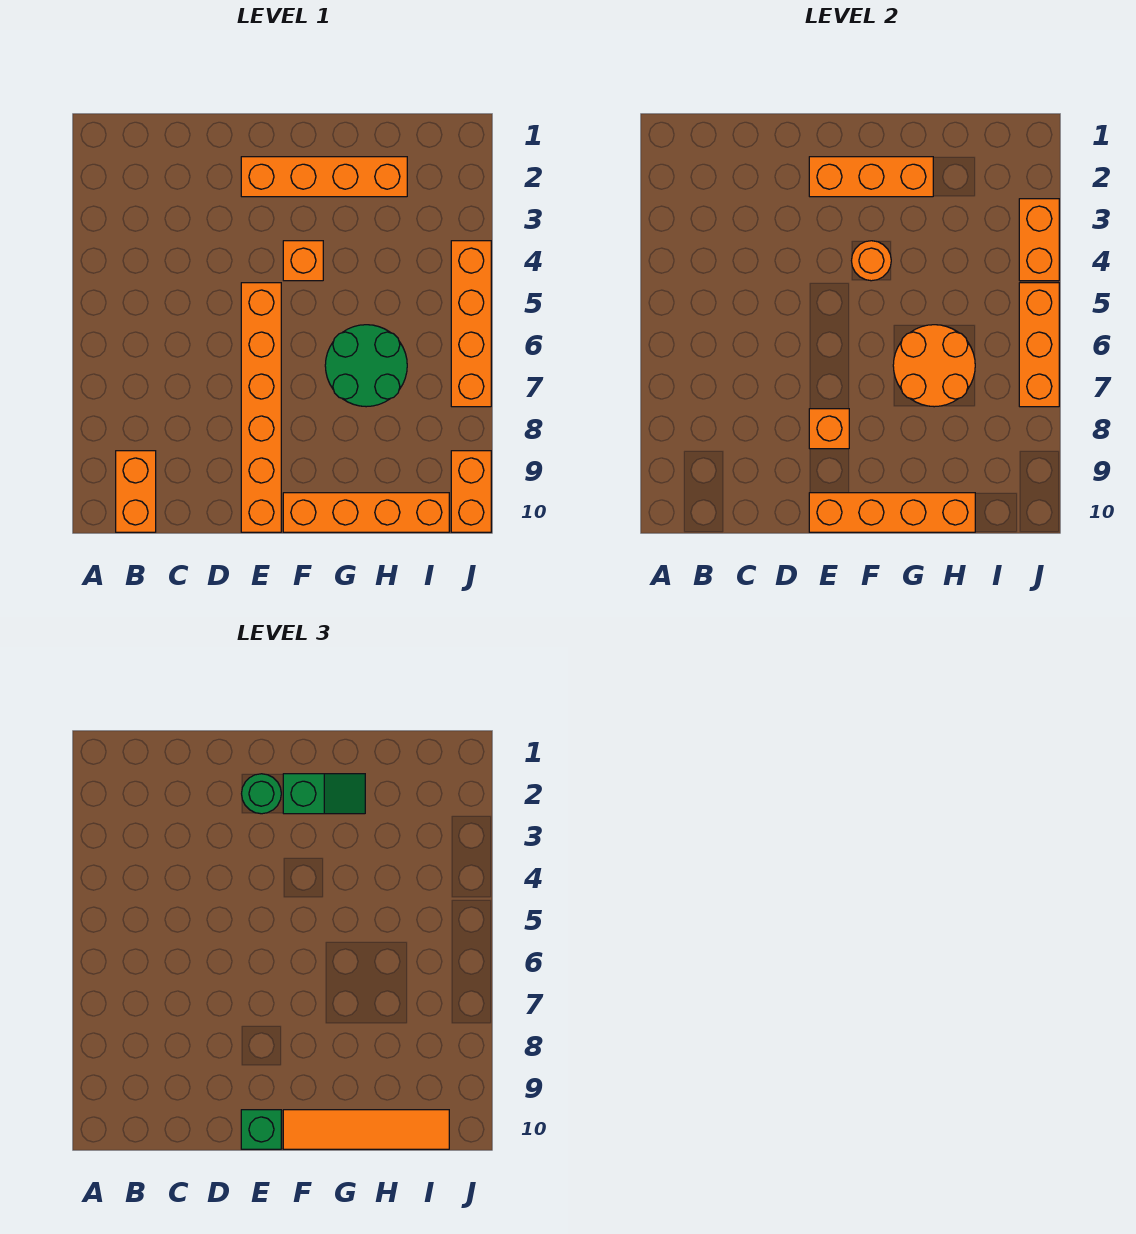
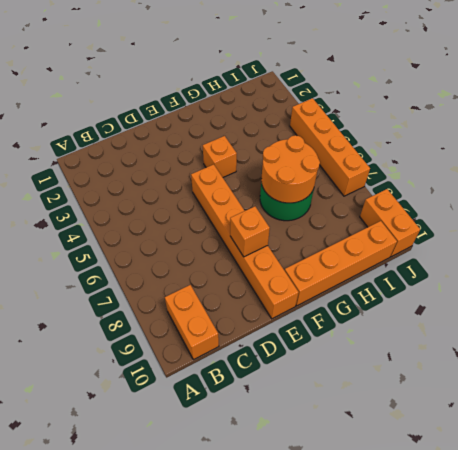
none -> orange brick E2:H2 level 1
none -> orange brick E2:G2 level 2
none -> orange brick E10:H10 level 2

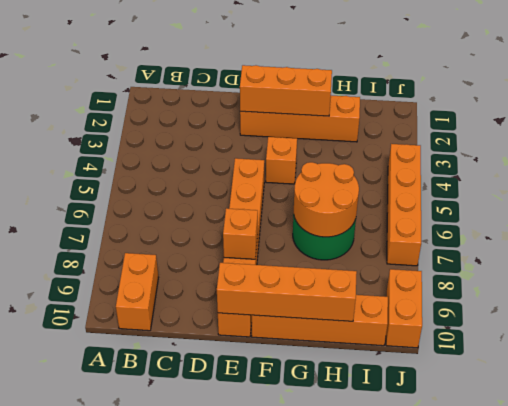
none -> orange round brick F4 level 2
none -> orange brick J3:J4 level 2
none -> orange brick J5:J7 level 2

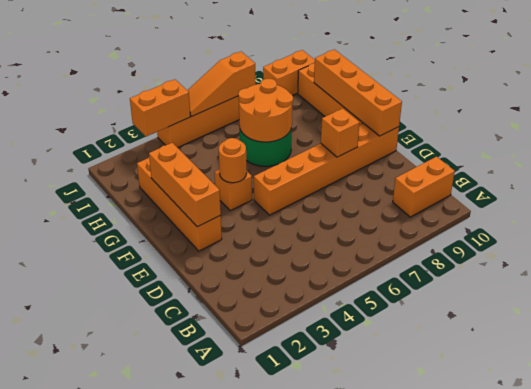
orange slope J5:J7 level 2 top 7 -> orange brick J5:J7 level 2
none -> green round brick E2 level 3
none -> green brick E10 level 3
none -> green slope F2:G2 level 3 top F

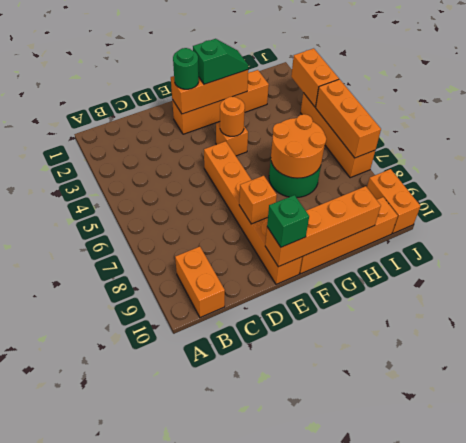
none -> orange tile F10:I10 level 3

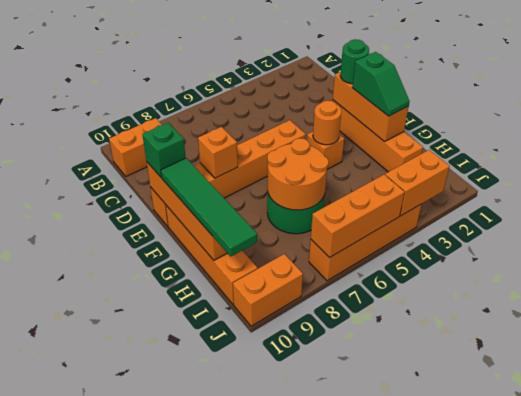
green tile F10:I10 level 3 -> orange tile F10:I10 level 3

